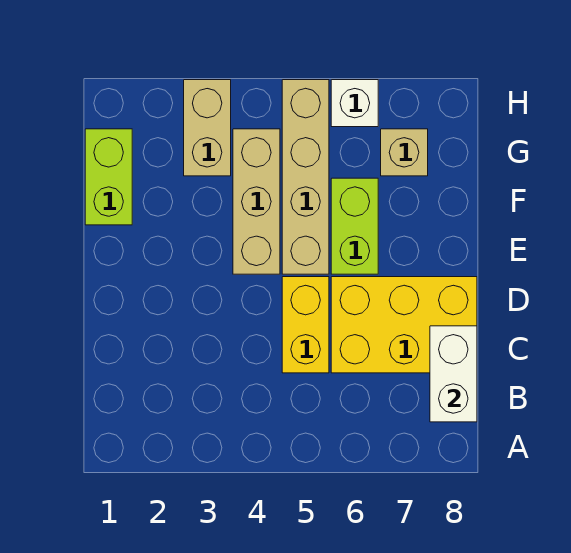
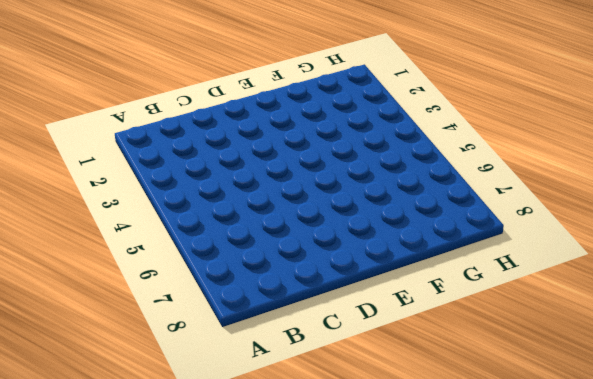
none -> yellow brick C5:D5 level 1
none -> yellow brick C6:D8 level 1

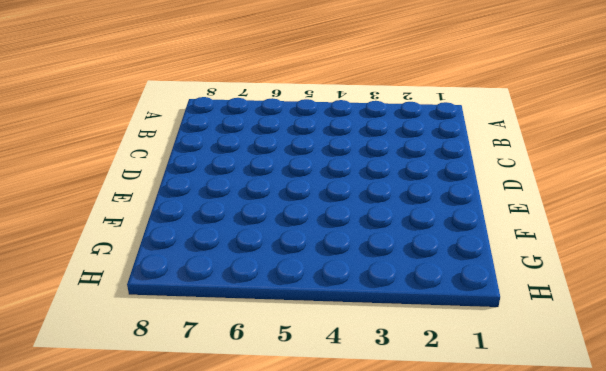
none -> yellow brick C5:D5 level 1
none -> yellow brick C6:D8 level 1

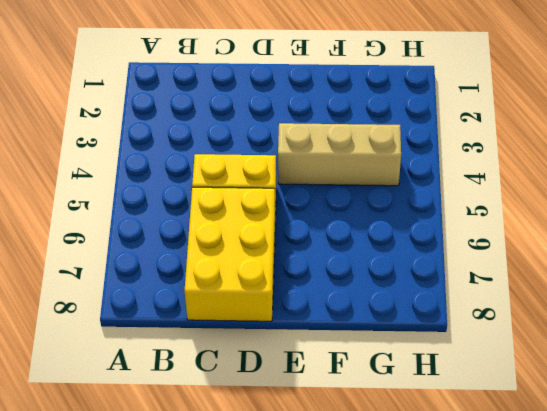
none -> tan brick E5:H5 level 1
none -> lime brick E6:F6 level 1

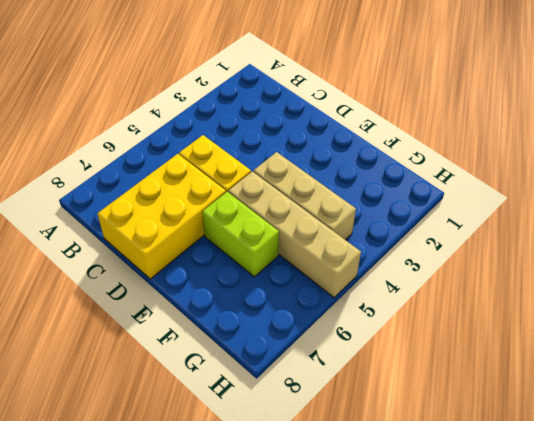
none -> lime brick F1:G1 level 1
none -> tan brick G3:H3 level 1

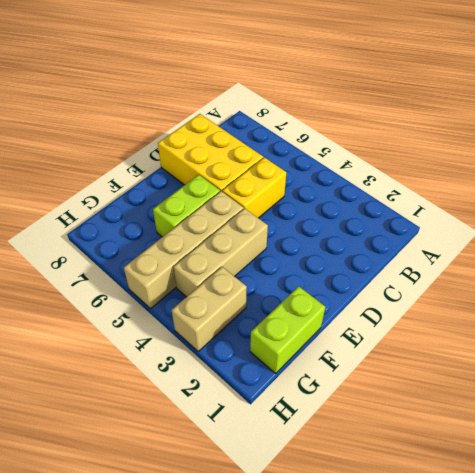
none -> tan brick G7 level 1
none -> white brick H6 level 1

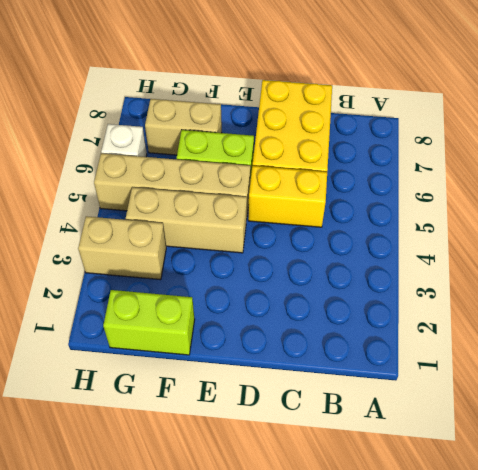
tan brick F7:G7 level 1 -> tan brick G7 level 1
none -> white brick B8:C8 level 2

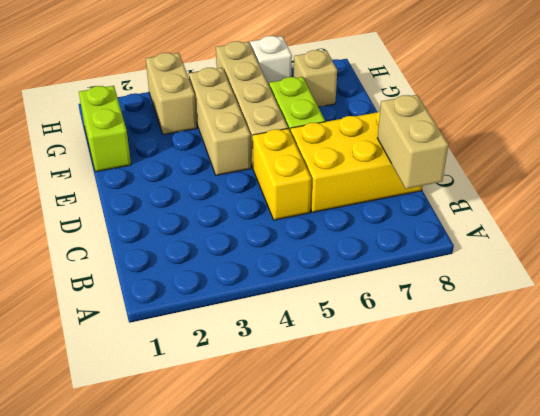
tan brick B8:C8 level 2 -> white brick B8:C8 level 2

